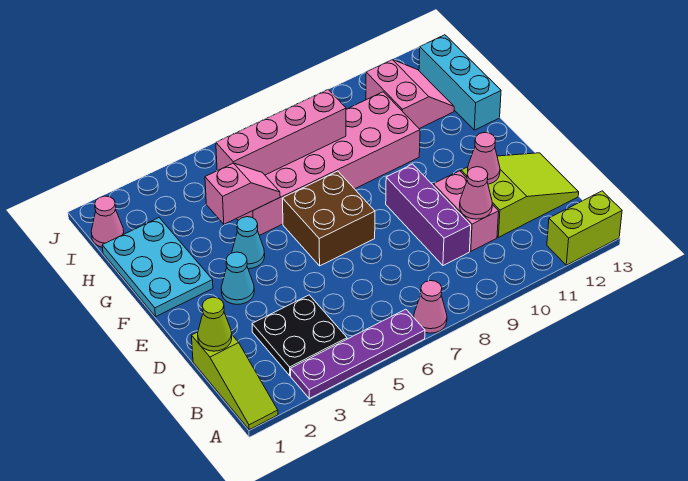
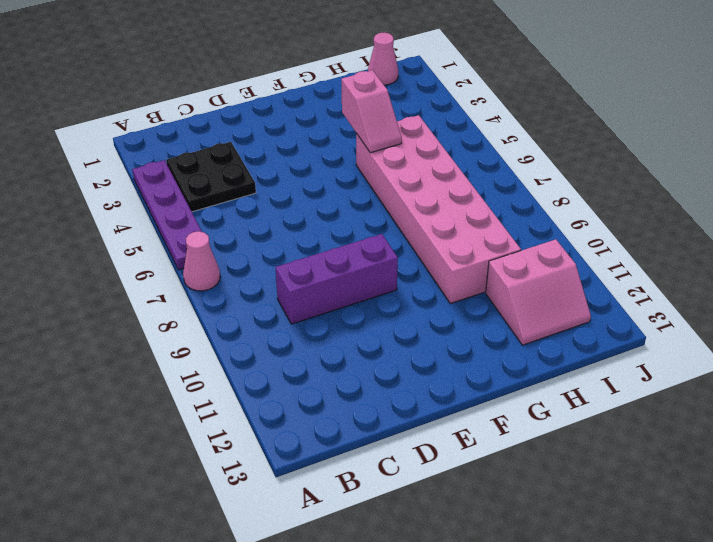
none -> lime slope A1:C1 level 1 top C
none -> lime brick A12:A13 level 1
none -> pink brick C10:D10 level 1

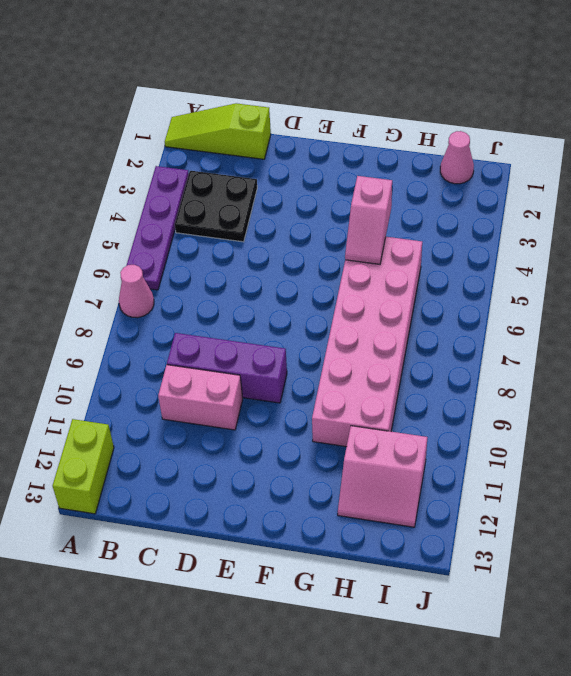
none -> lime slope C11:D13 level 1 top 11
none -> cyan cone E3 level 1
none -> brown brick E6:F7 level 1

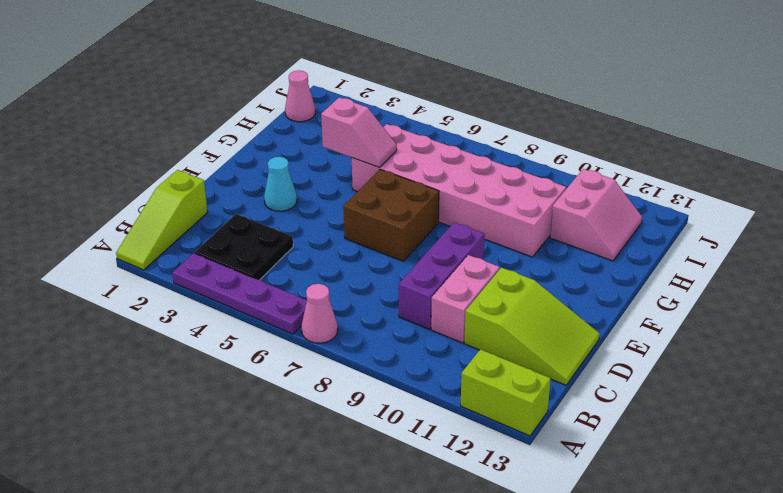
none -> cyan plate F1:H2 level 1
none -> cyan cone F4 level 1
none -> cyan brick G13:I13 level 1

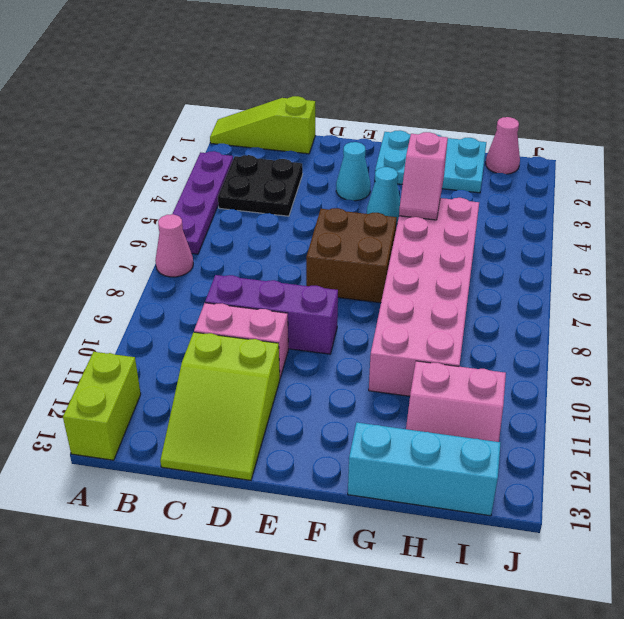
none -> lime cone C1 level 2
none -> pink cone C10 level 2
none -> pink cone D11 level 2

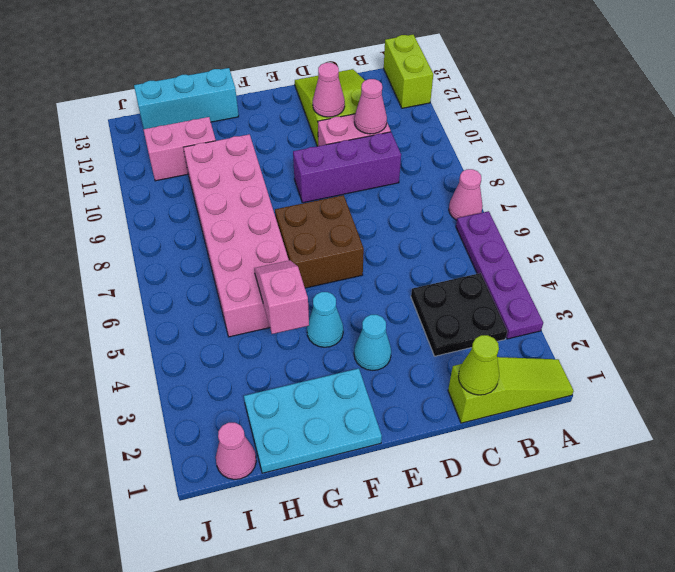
none -> pink brick H5:H8 level 2

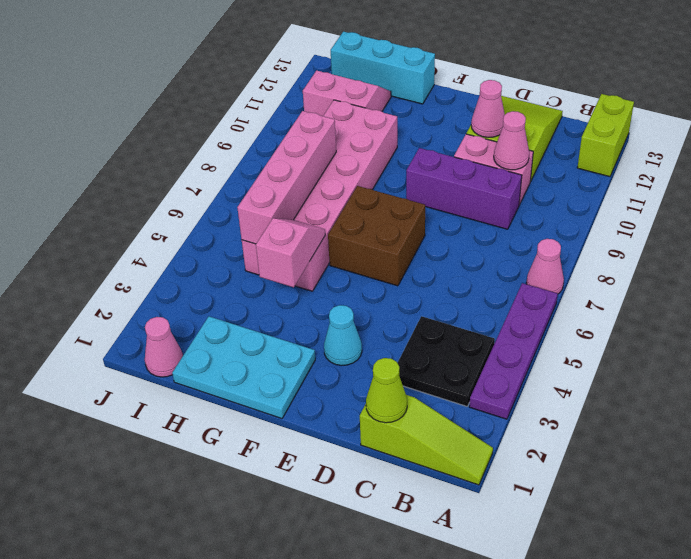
none -> cyan cone F4 level 1

